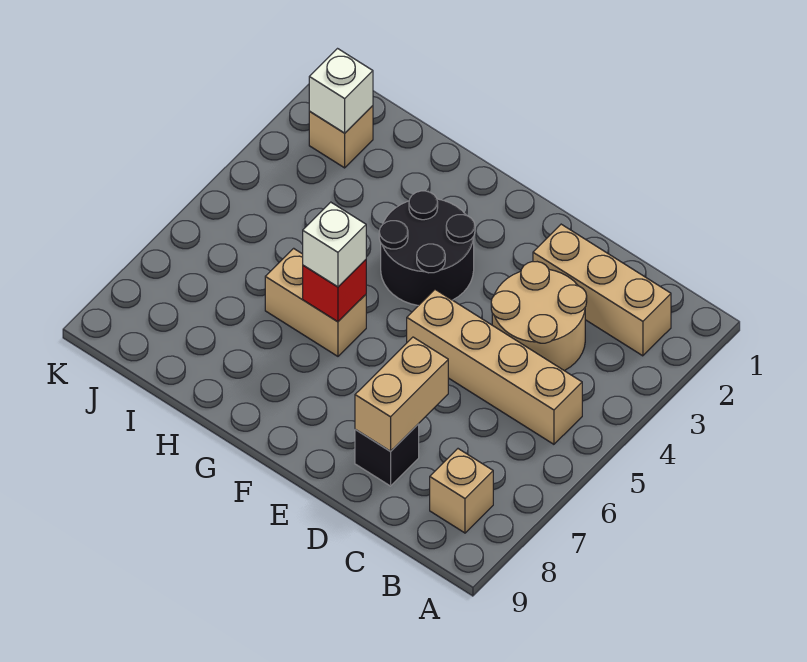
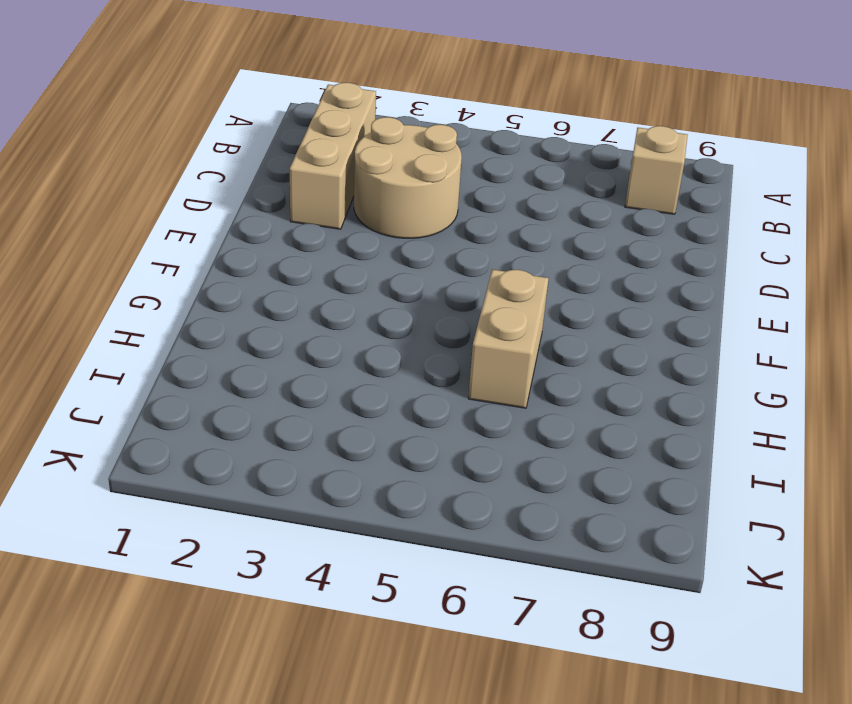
none -> tan brick B5:E5 level 1
none -> black brick D8 level 1
none -> black round brick F3:G4 level 1

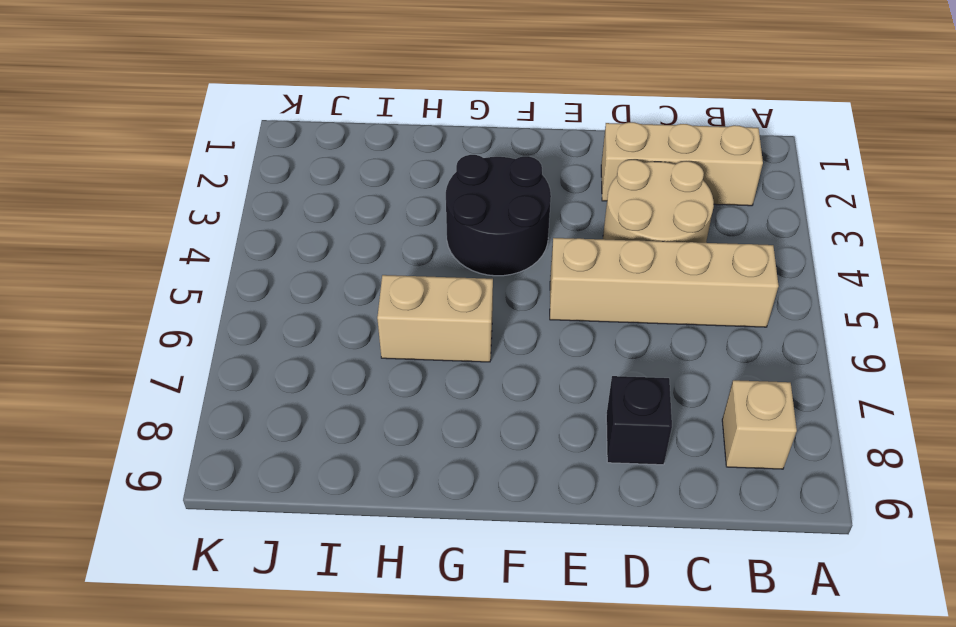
none -> tan brick J2 level 1
none -> tan brick D7:D8 level 2
none -> red brick G6 level 2

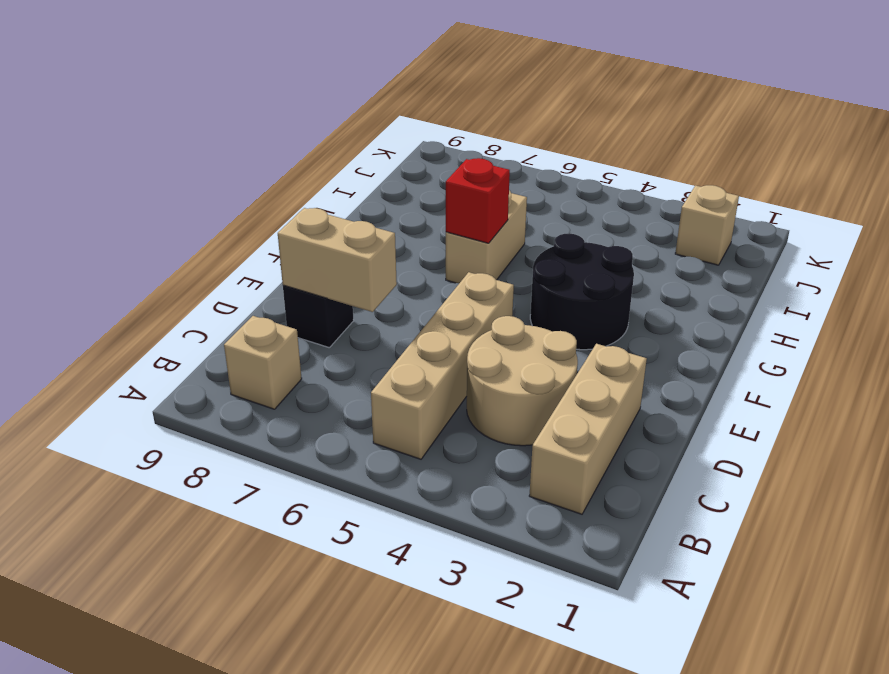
none -> white brick J2 level 2
none -> white brick G6 level 3

